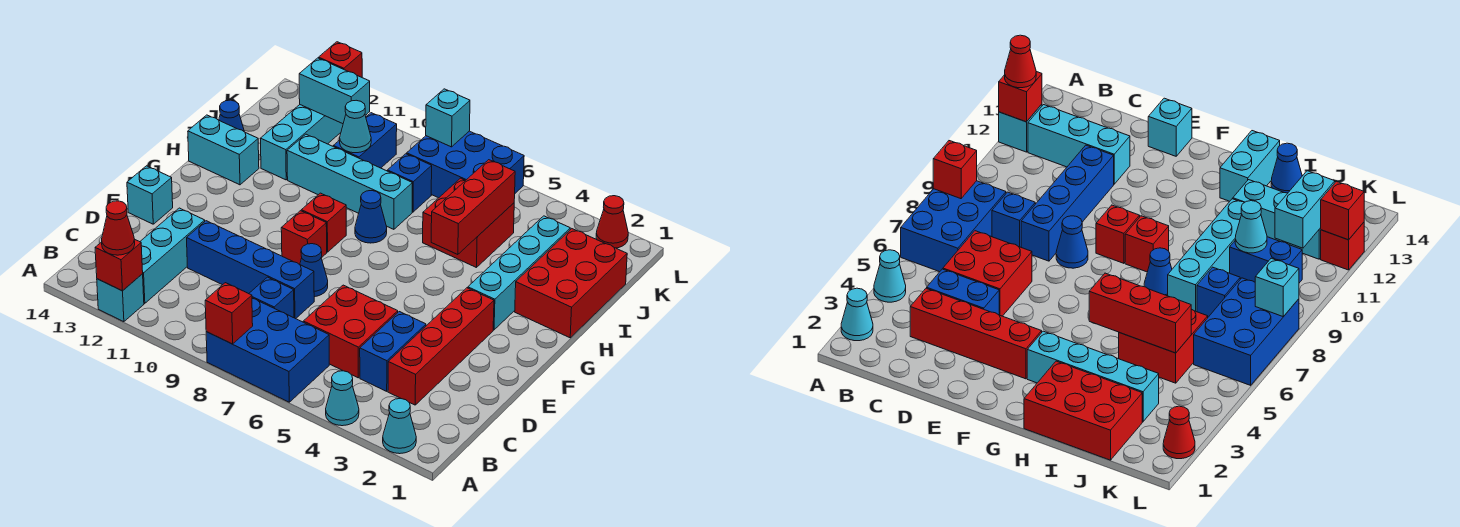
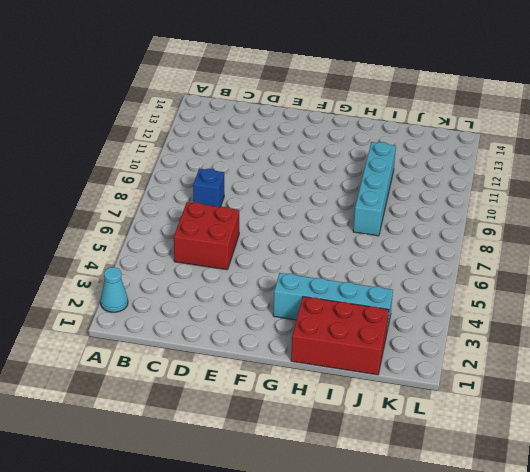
none -> cyan cone A4 level 1
none -> blue brick A6:B8 level 1
none -> cyan brick A12 level 1
none -> cyan brick B12:D12 level 1

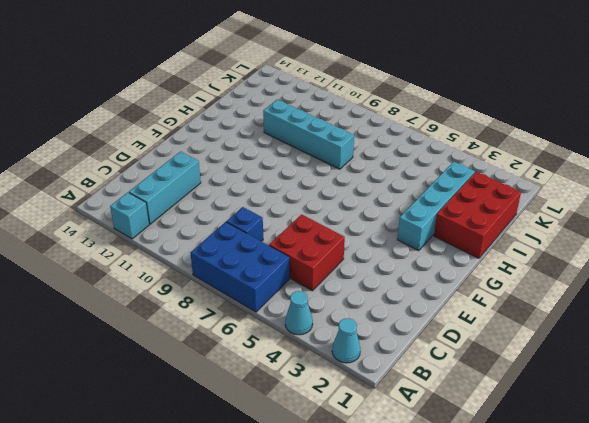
none -> red brick C3:F3 level 1
none -> blue brick C4:D4 level 1
none -> blue brick D8:D11 level 1
none -> blue cone E8 level 1

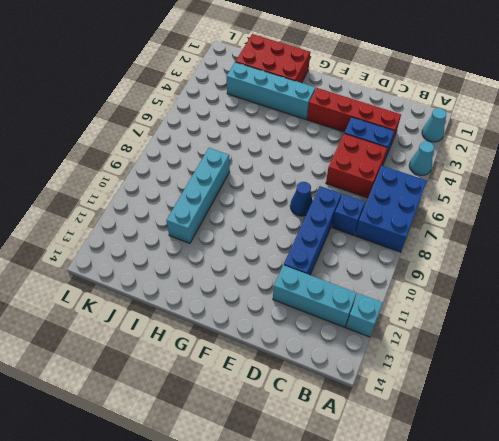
none -> cyan brick E14 level 1
none -> red brick F9 level 1
none -> red brick G9 level 1
none -> blue cone H8 level 1

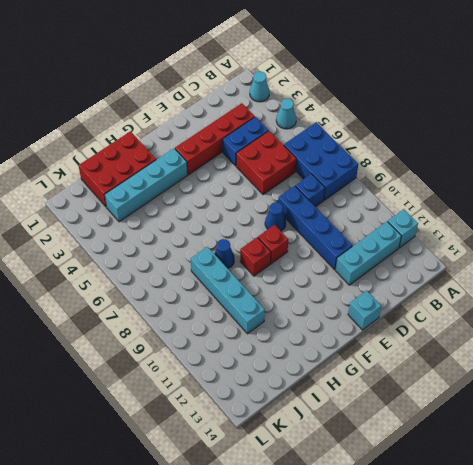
none -> cyan brick H13:H14 level 1
none -> red brick I5:J6 level 1
none -> cyan brick I12:K12 level 1
none -> blue cone I14 level 1

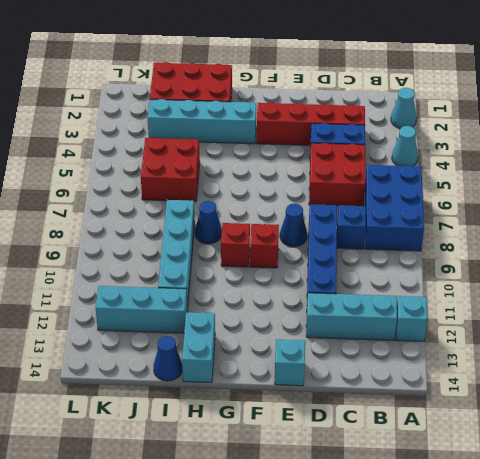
none -> blue brick J8 level 1
none -> blue brick J10:K10 level 1
none -> blue brick K6:L8 level 1
none -> red cone L2 level 1

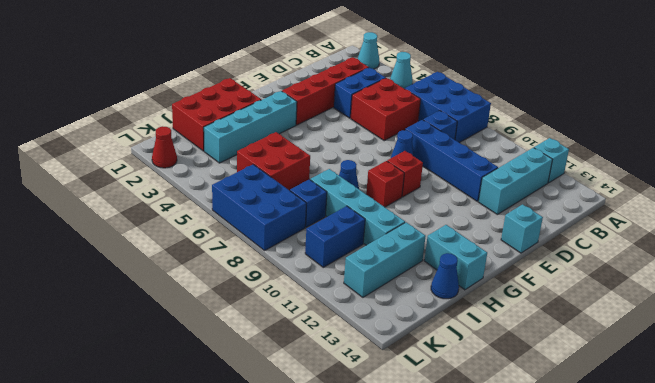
none -> red brick L12 level 1
none -> red brick A8 level 2
none -> red brick A12 level 2
none -> red brick H5:J5 level 2

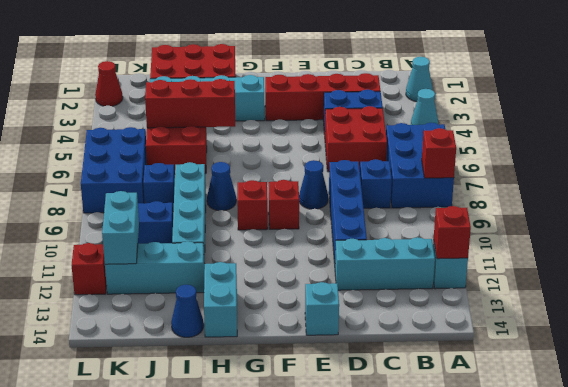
none -> cyan cone J10 level 2
none -> cyan brick L8 level 2
none -> red brick L12 level 2
none -> red cone A12 level 3

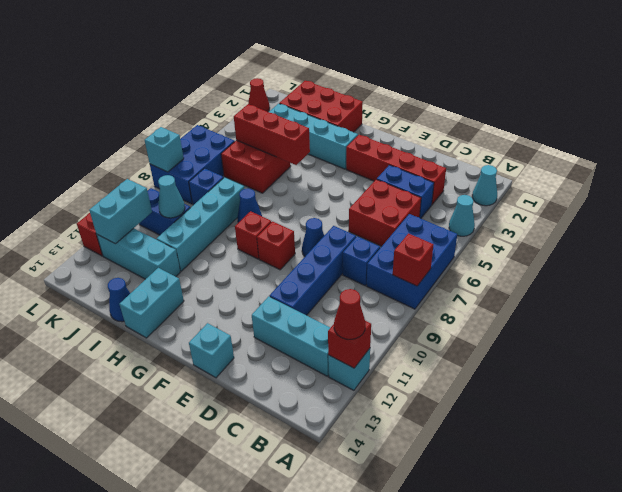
none -> red brick L12 level 2

